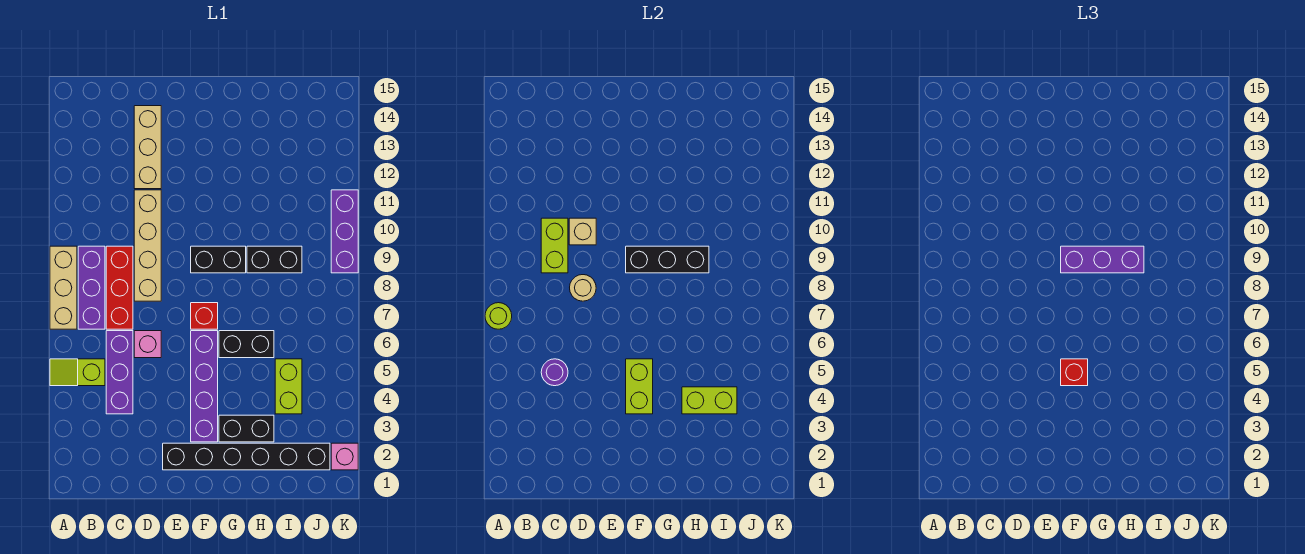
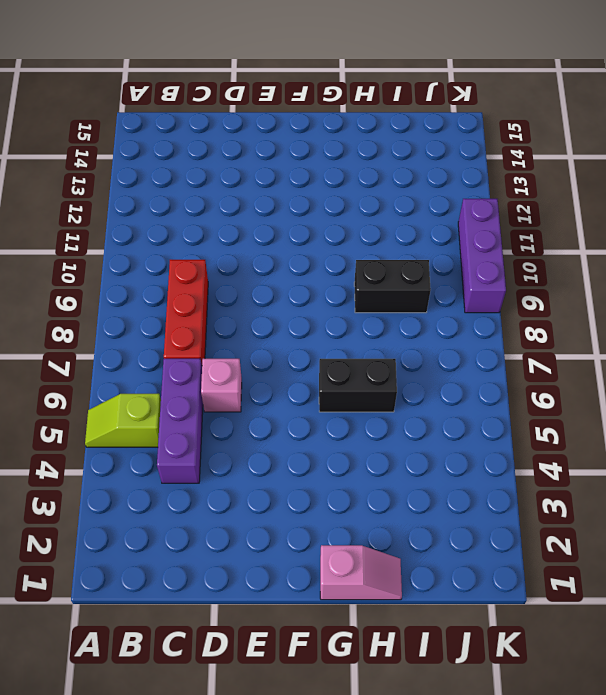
pink slope G1:H1 level 1 top G -> none
none -> tan brick A7:A9 level 1
none -> purple brick B7:B9 level 1
none -> tan brick D8:D11 level 1

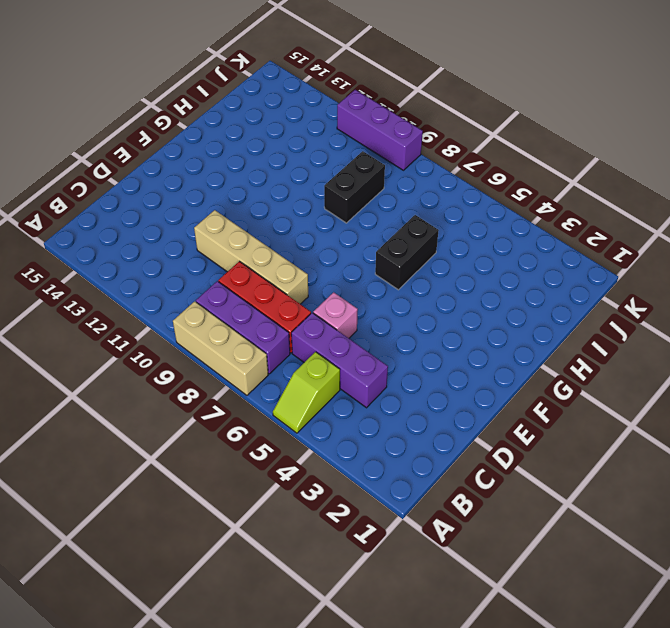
none -> tan brick D12:D14 level 1
none -> black brick E2:J2 level 1
none -> purple brick F3:F6 level 1

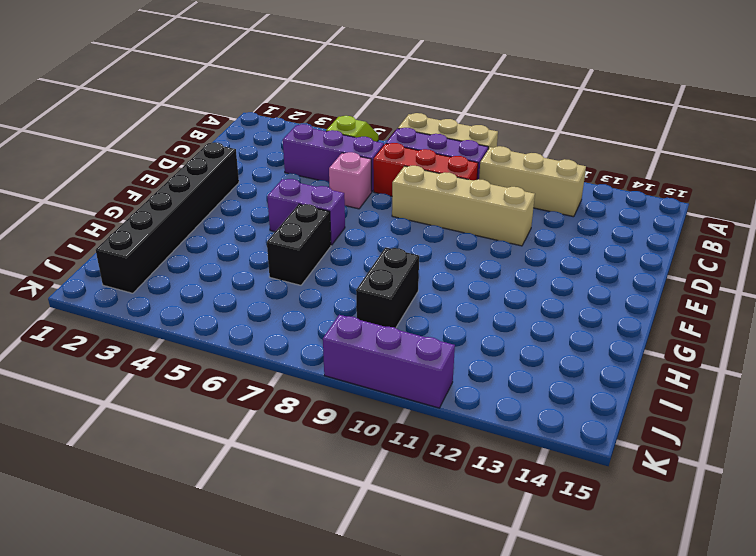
tan brick B10:B12 level 1 -> tan brick D12:D14 level 1
purple brick F5:F6 level 1 -> purple brick F3:F6 level 1
none -> red brick F7 level 1
none -> black brick F9:G9 level 1
none -> black brick G3:H3 level 1

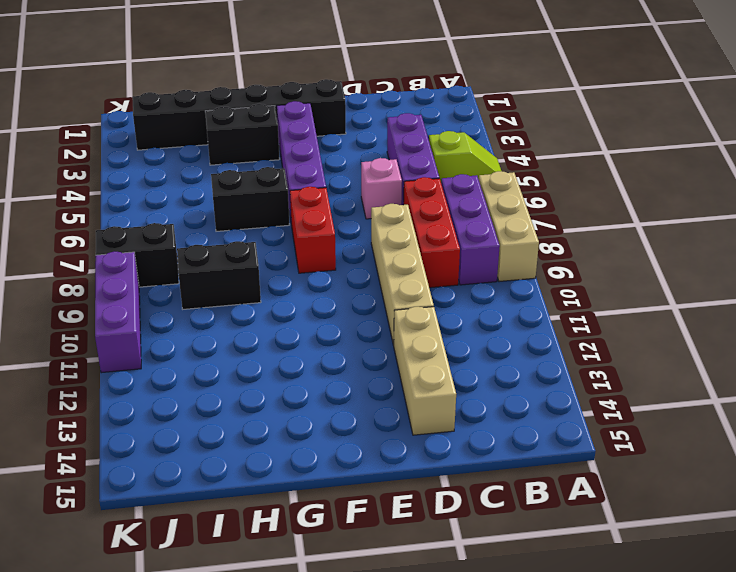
red brick F7:F8 level 1 -> red brick F7 level 1
black brick J8:K8 level 1 -> black brick F9:G9 level 1
none -> lime brick I4:I5 level 1
none -> pink brick K2 level 1
none -> lime round brick A7 level 2

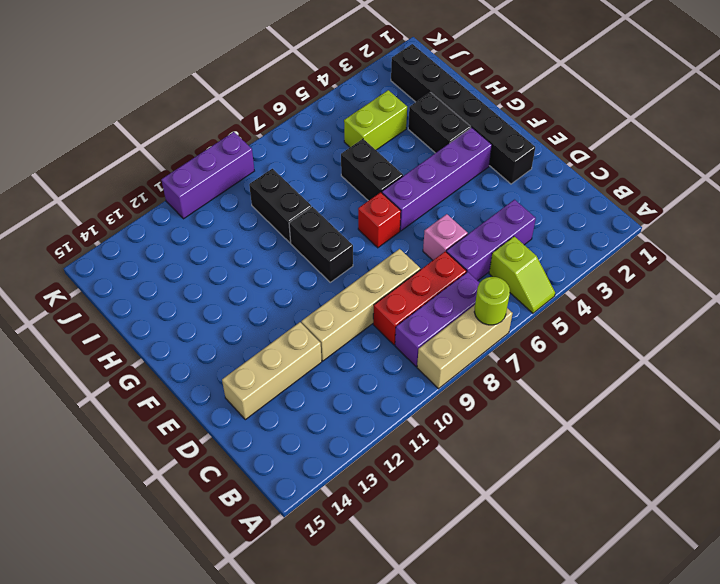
none -> pink brick K2 level 1
none -> purple round brick C5 level 2
none -> lime brick C9:C10 level 2

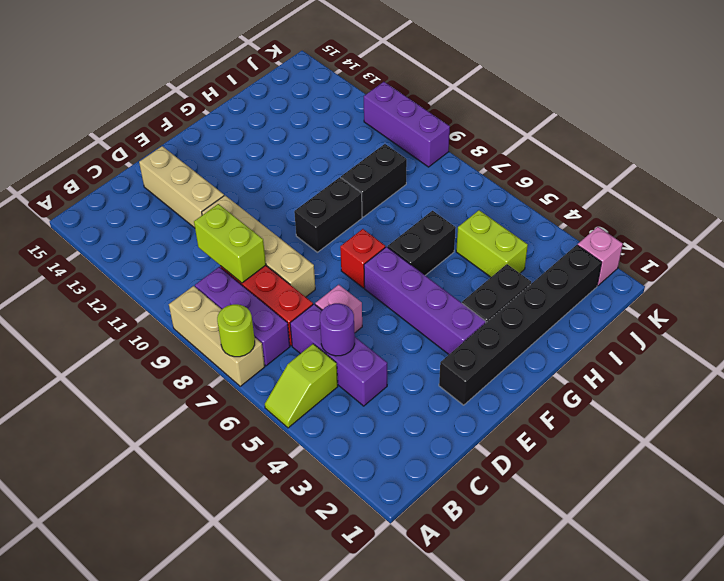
none -> tan round brick D8 level 2
none -> tan brick D10 level 2
none -> lime brick F4:F5 level 2

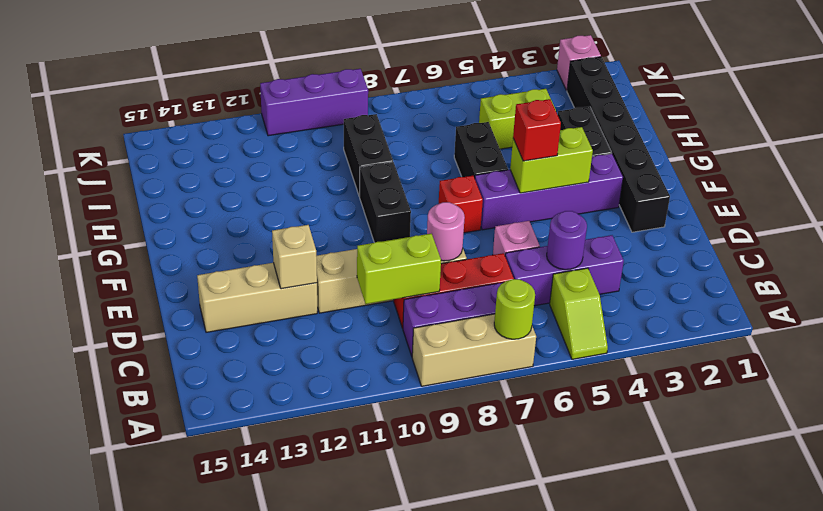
pink round brick D8 level 2 -> tan round brick D8 level 2
tan brick D12 level 2 -> tan brick D10 level 2
none -> black brick F9:H9 level 2
none -> lime brick H4:I4 level 2
none -> purple brick F9:H9 level 3

